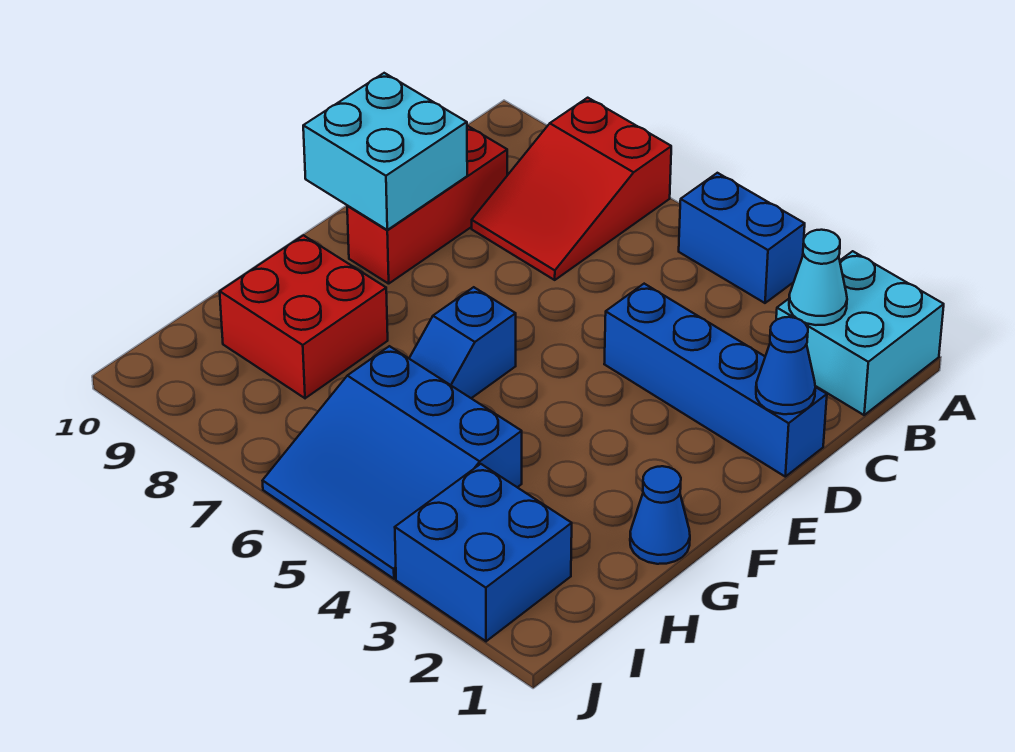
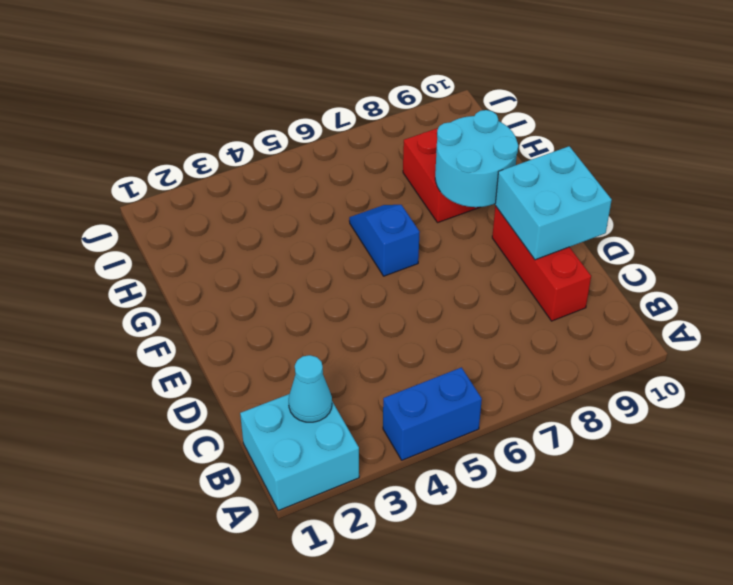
cyan round brick F8:G9 level 2 -> none
none -> red slope A7:C8 level 1 top A
none -> blue brick D1:D4 level 1
none -> blue cone G1 level 1

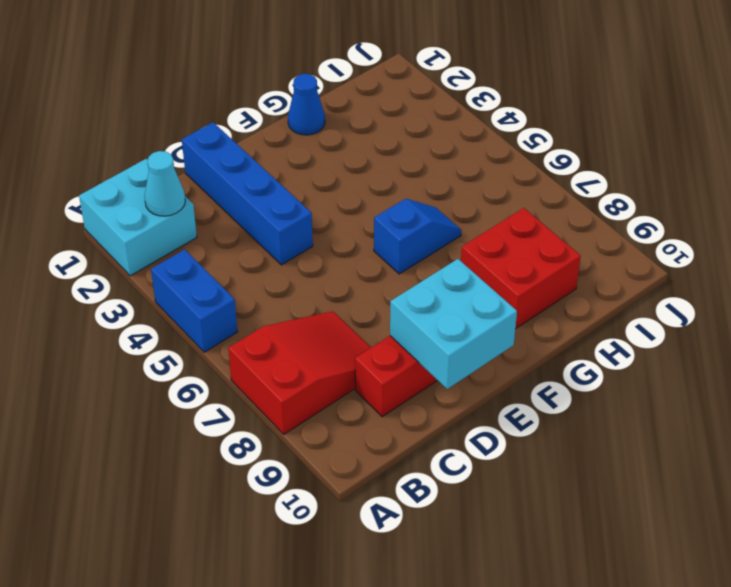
none -> blue slope H4:J6 level 1 top H
none -> blue brick I2:J3 level 1
none -> blue cone D1 level 2

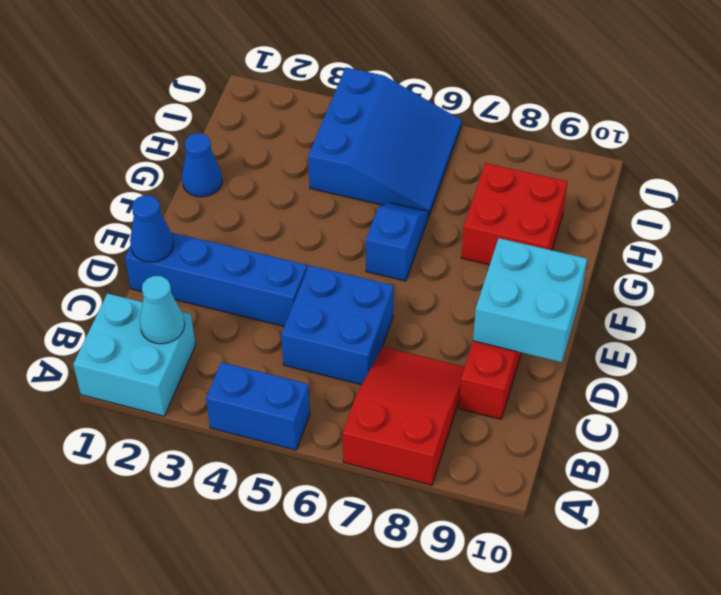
blue brick C5:D6 level 1 -> blue brick I2:J3 level 1
blue slope H4:J6 level 1 top 4 -> blue slope H4:J6 level 1 top H

